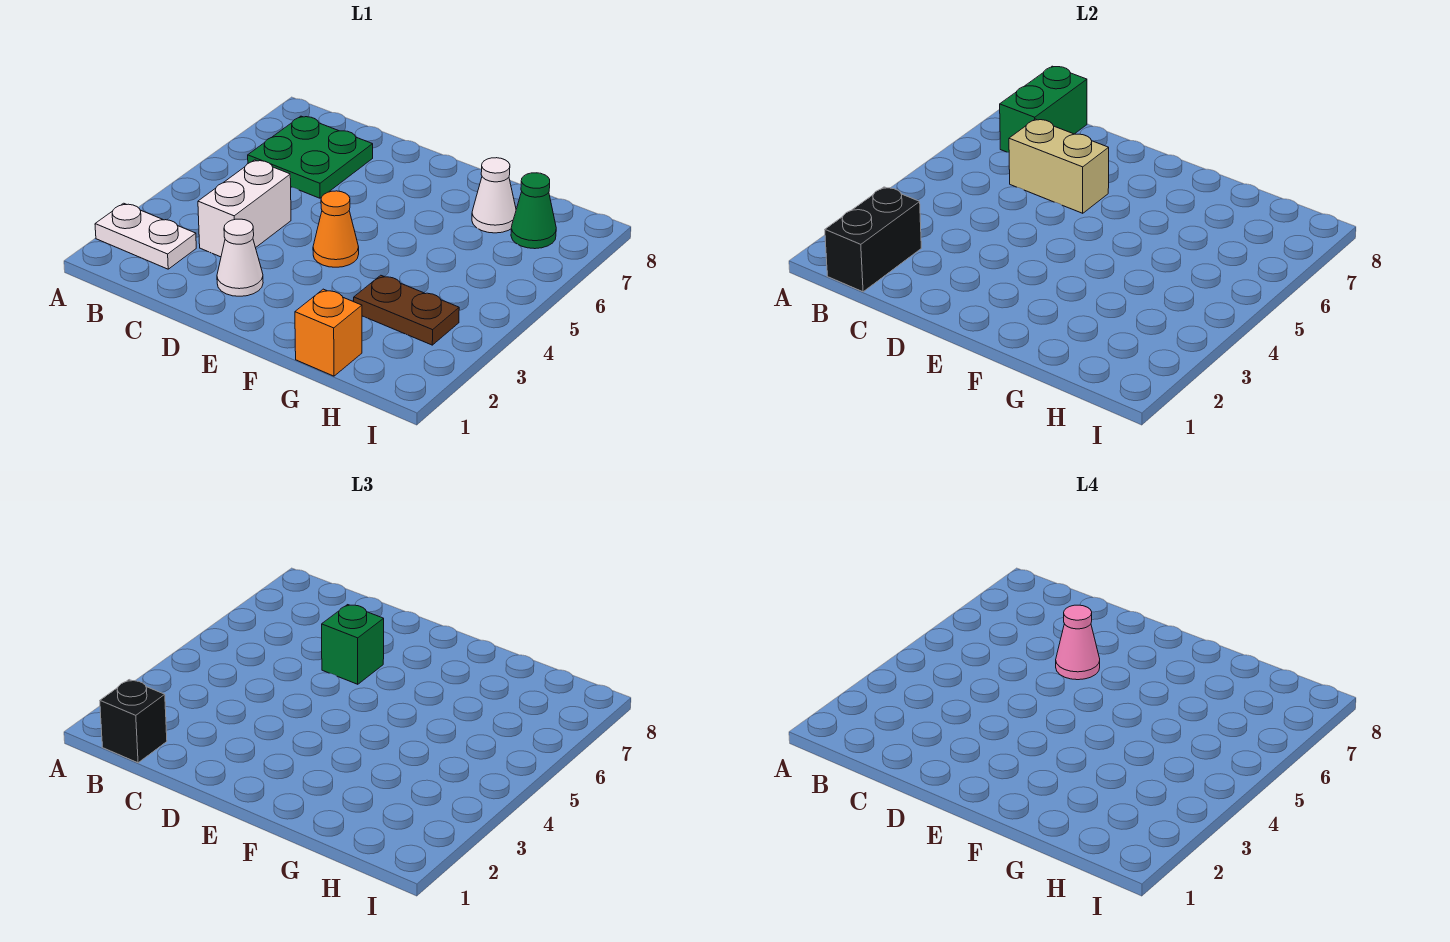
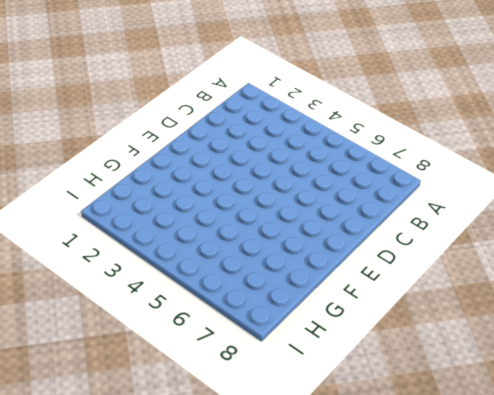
none -> white plate A2:B2 level 1
none -> green plate B6:C7 level 1
none -> white brick C3:C4 level 1

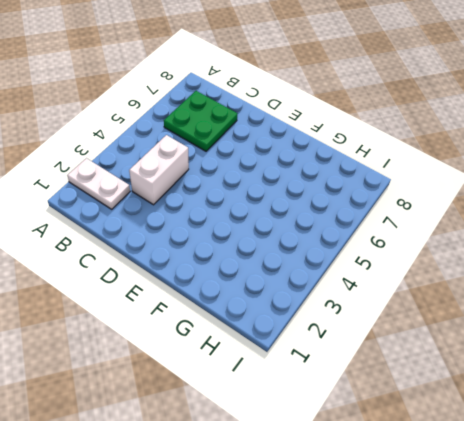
none -> white cone D2 level 1
none -> orange cone E4 level 1
none -> orange brick G1 level 1

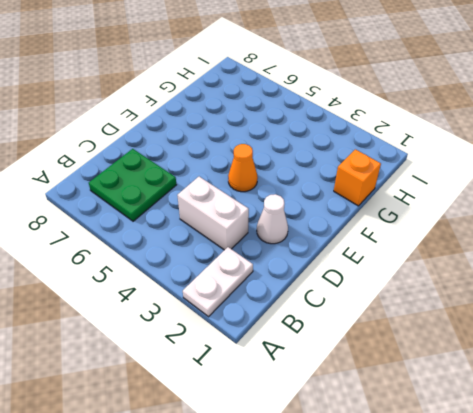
none -> brown plate G3:H3 level 1
none -> white cone G7 level 1
none -> green cone H7 level 1

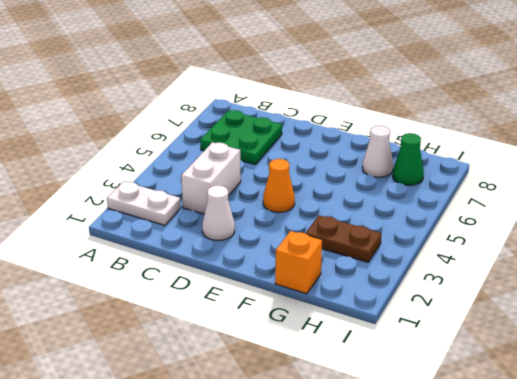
none -> black brick B1:B2 level 2
none -> green brick B7:B8 level 2
none -> tan brick C6:D6 level 2

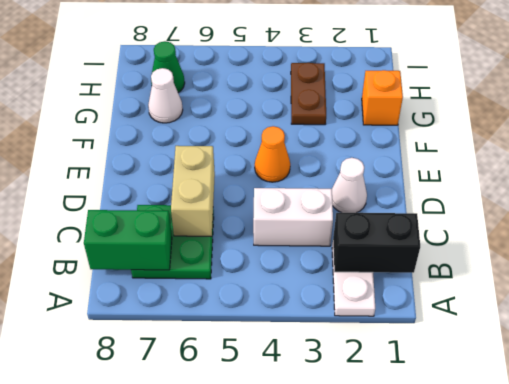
none -> black brick B1 level 3
none -> green brick D6 level 3
none -> pink cone D6 level 4

